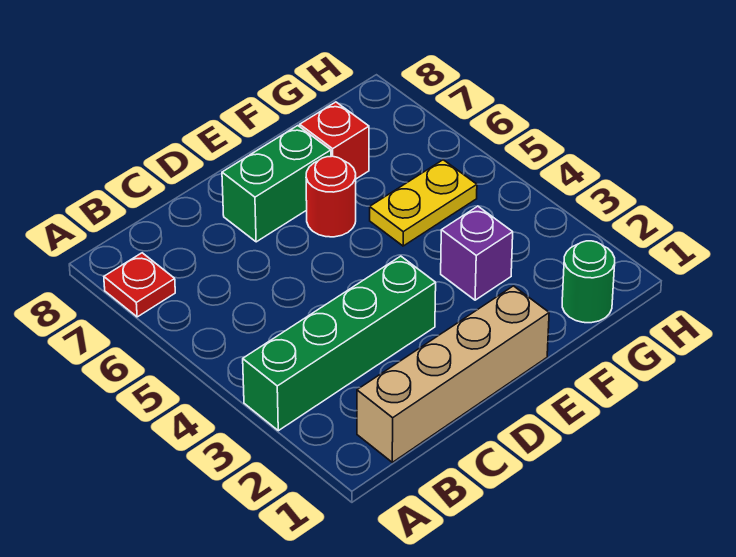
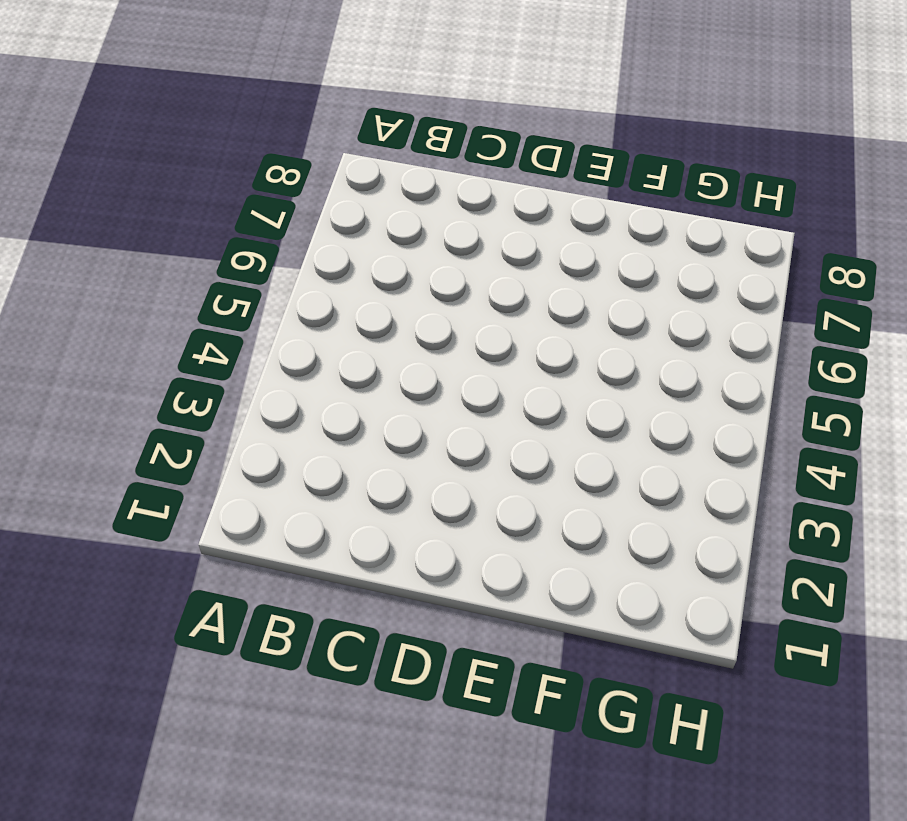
none -> green brick A3:D3 level 1
none -> red plate A7 level 1

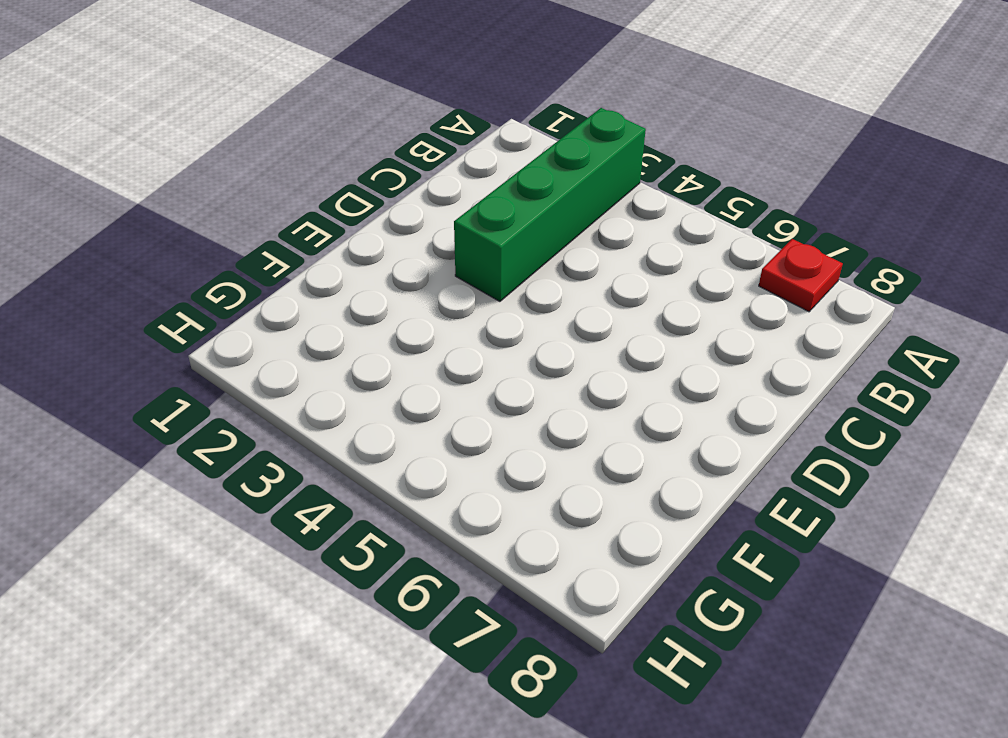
none -> tan brick B1:E1 level 1
none -> green brick D7:E7 level 1

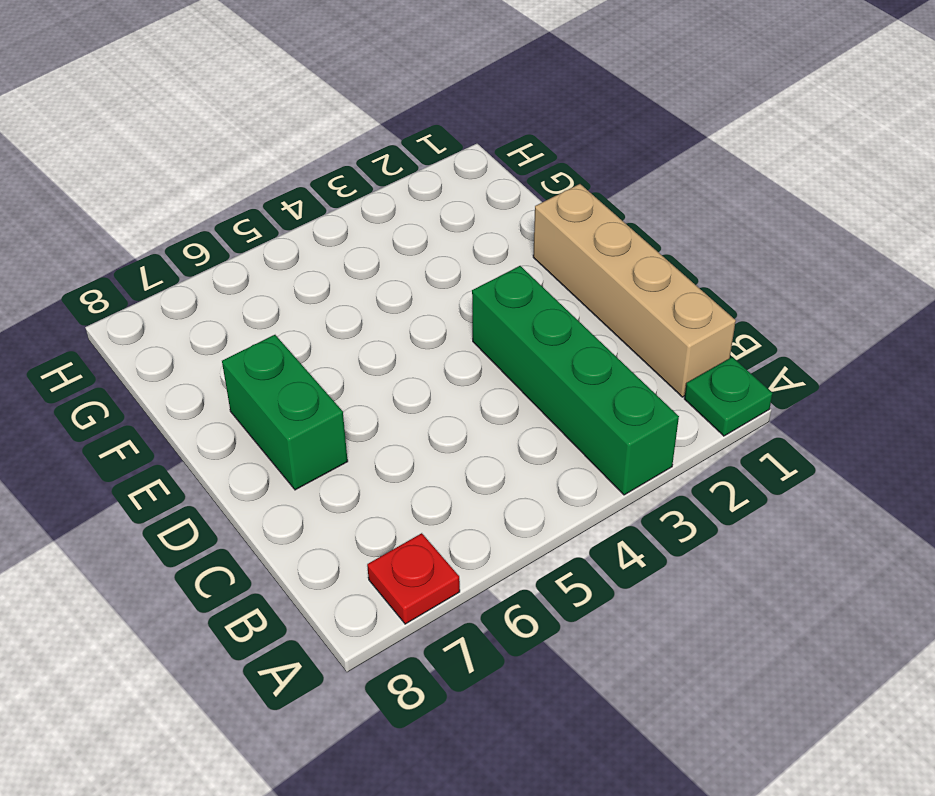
green plate A1 level 1 -> none
none -> red round brick E6 level 1
none -> purple brick F3 level 1

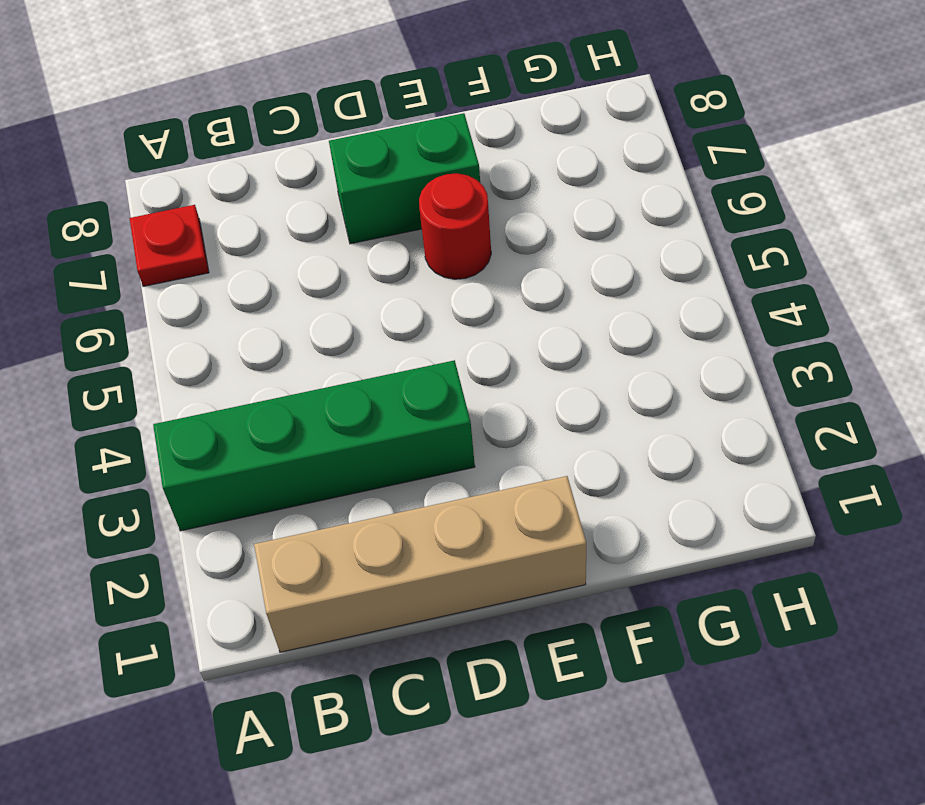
none -> purple brick F3 level 1
none -> yellow plate F5:G5 level 1

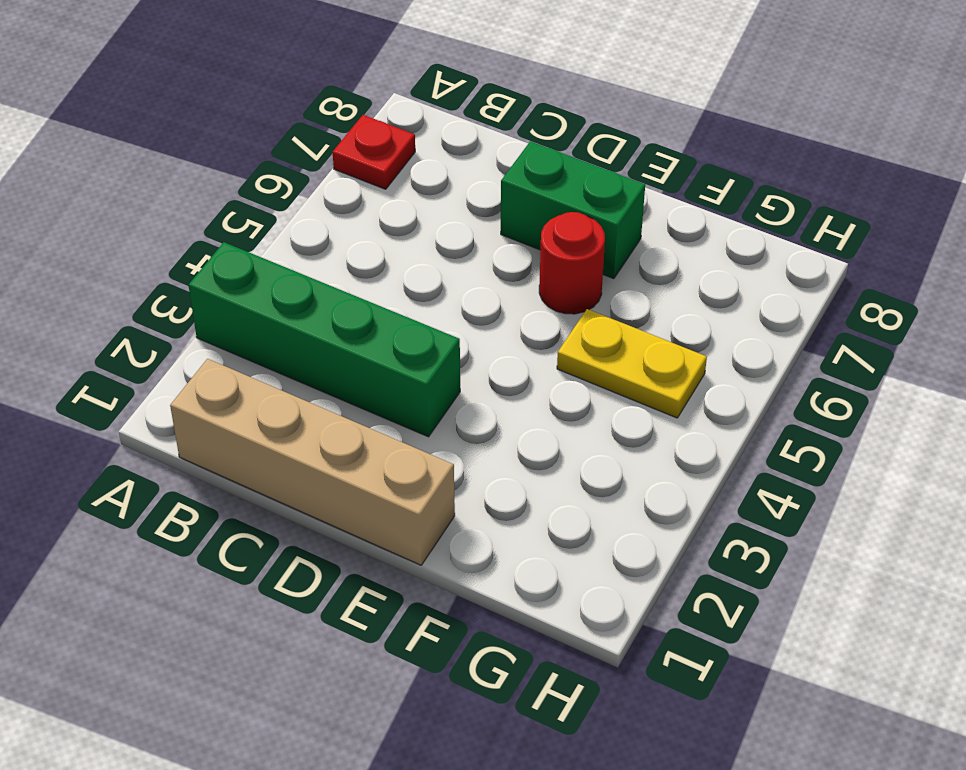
none -> purple brick F3 level 1
none -> red brick F7 level 1

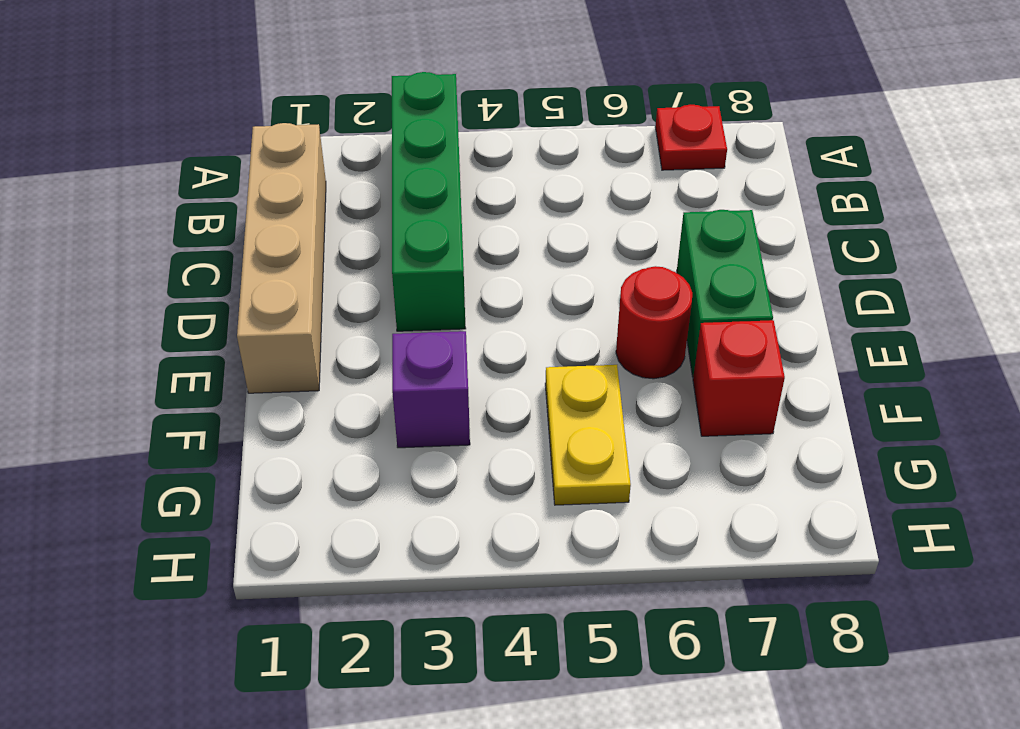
none -> green round brick G1 level 1

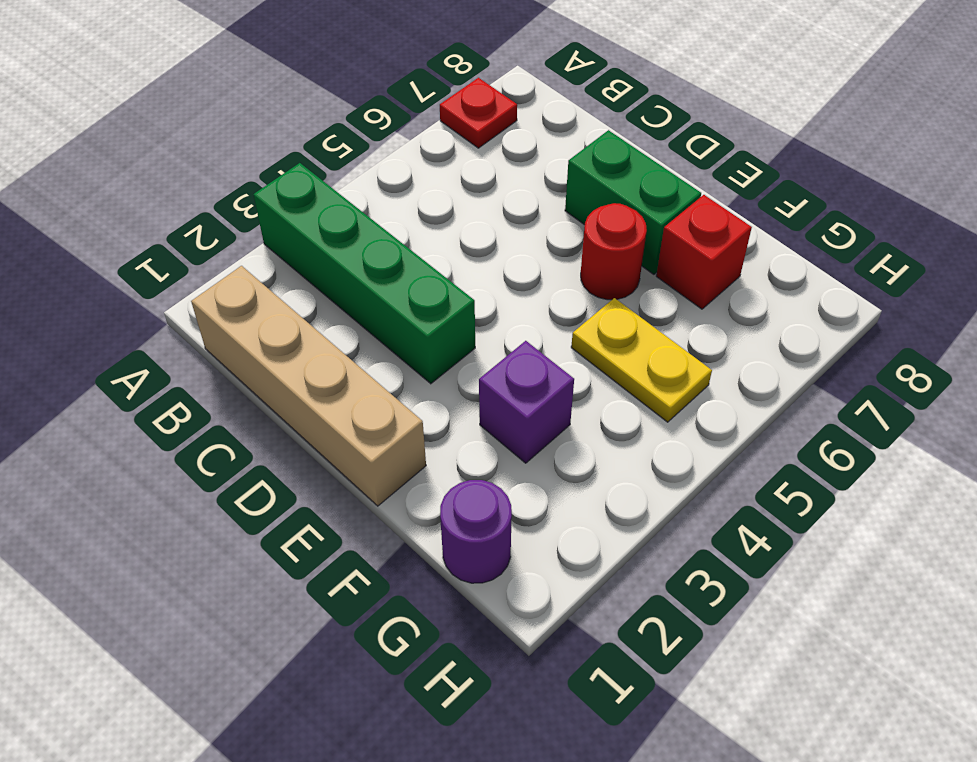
purple round brick G1 level 1 -> green round brick G1 level 1

